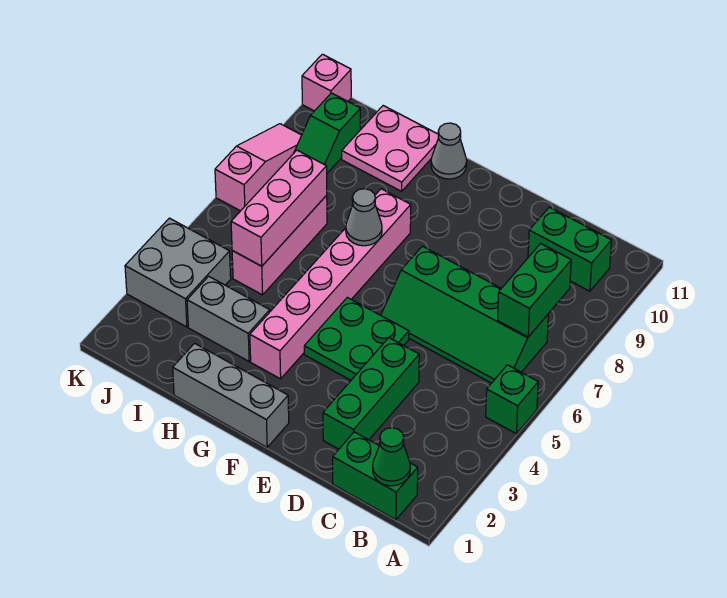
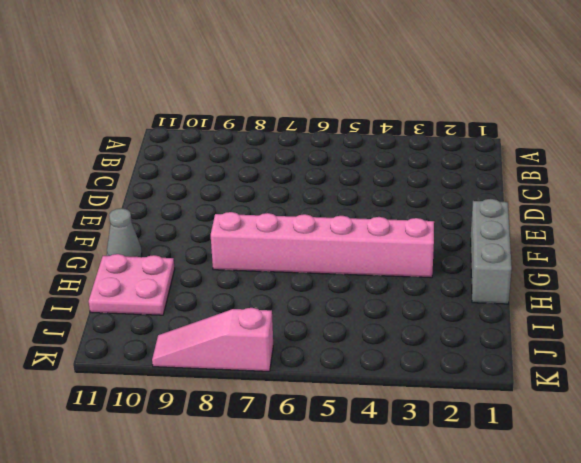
none -> green brick A5 level 1
none -> green brick B1:C1 level 1
none -> green slope B6:E7 level 1 top 7

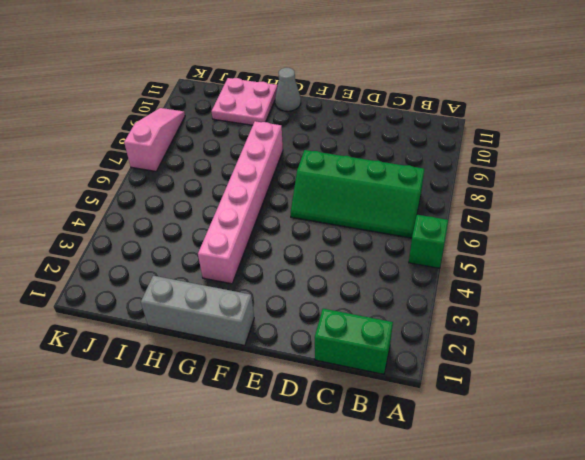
none -> green brick B10:C10 level 1
none -> green brick D2:D4 level 1
none -> green plate E4:F5 level 1

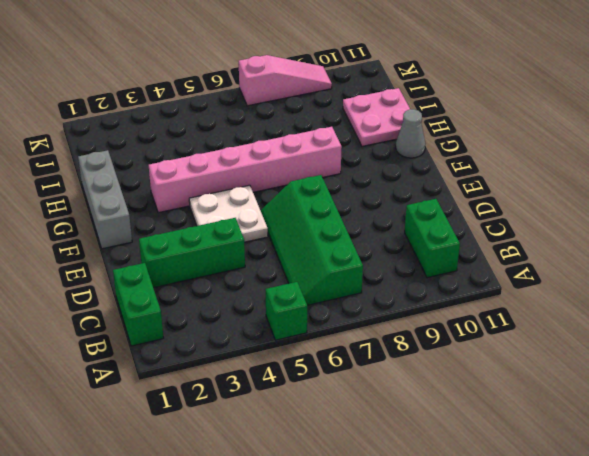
white plate E4:F5 level 1 -> green plate E4:F5 level 1
none -> grey brick H3:I3 level 1
none -> pink brick I5:I7 level 1
none -> grey brick J3:K4 level 1

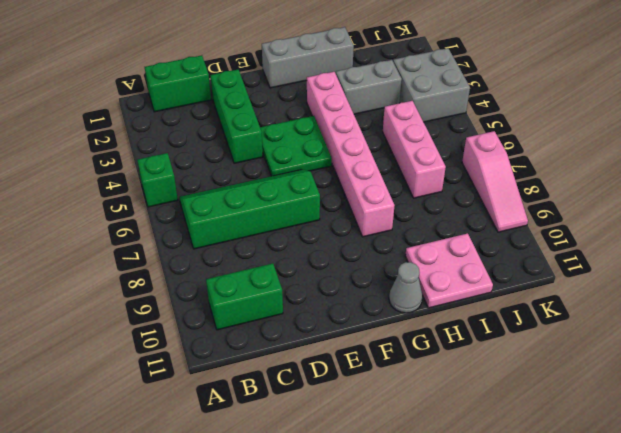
none -> green slope J9:J10 level 1 top 10
none -> pink brick K11 level 1
none -> green cone B1 level 2

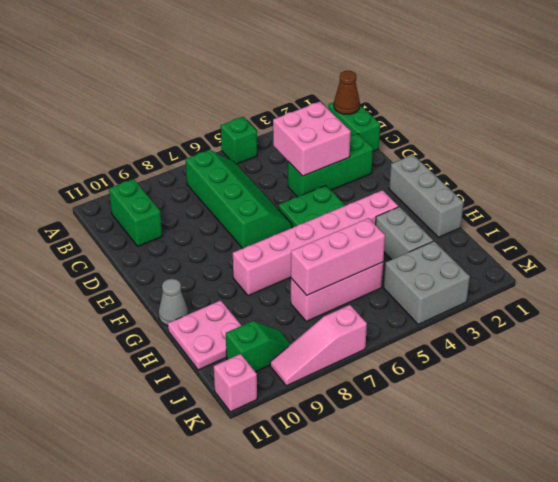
brown cone B1 level 2 -> green cone B1 level 2
pink brick C3:D4 level 2 -> none
none -> green brick B7:B8 level 2
none -> grey cone G7 level 2

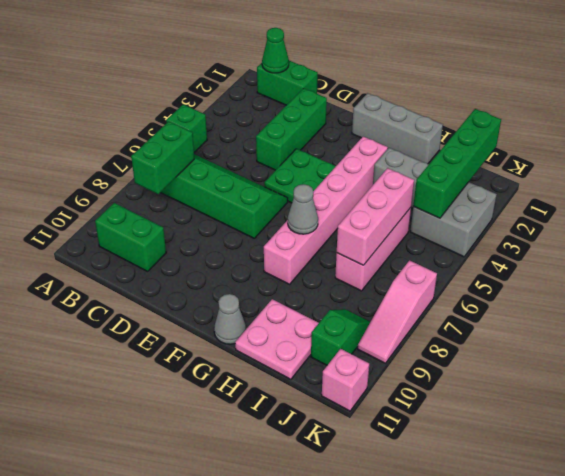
green brick J1:J4 level 2 -> none

